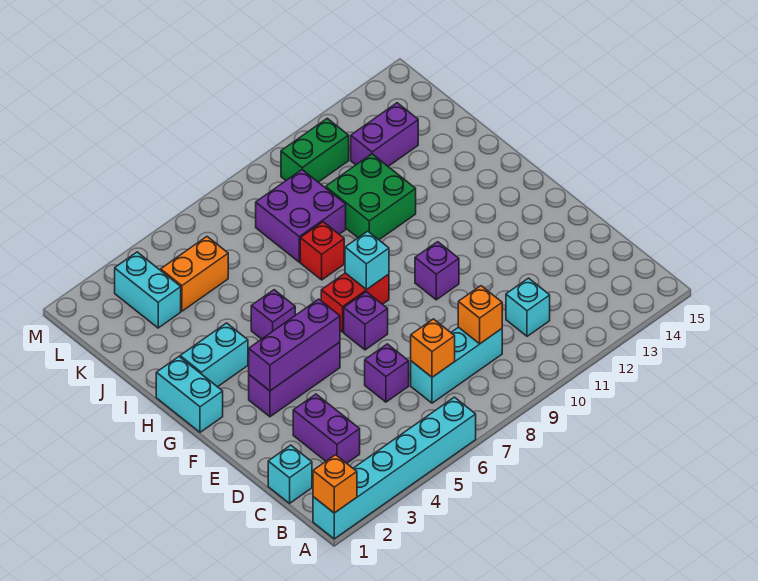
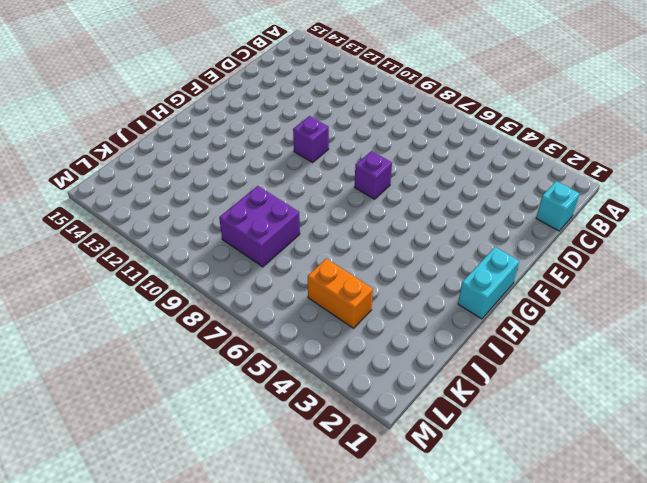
none -> cyan brick A1:A6 level 1
none -> purple brick C3:D3 level 1
none -> cyan brick C7:C9 level 1

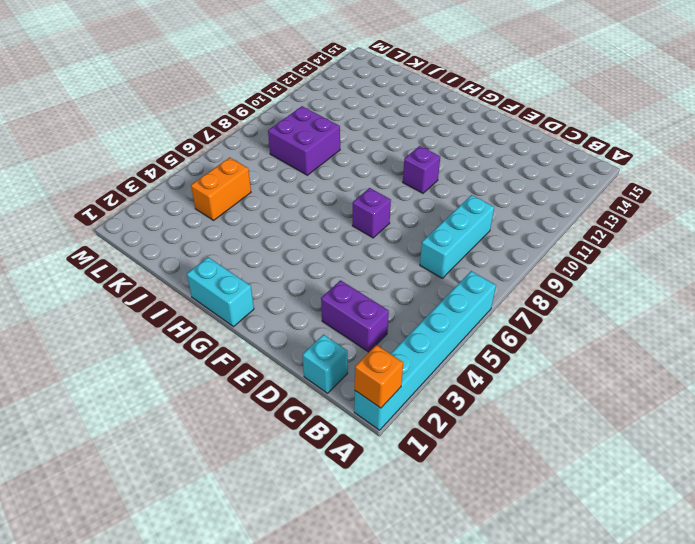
none -> cyan brick C11 level 1
none -> purple brick D6 level 1
none -> purple brick F3:F5 level 1

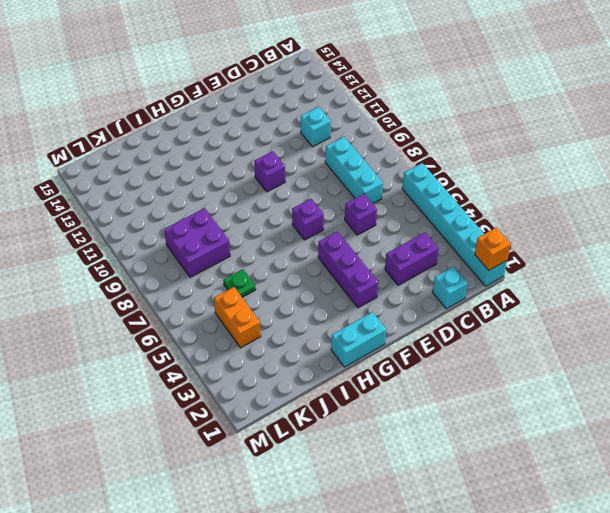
green plate J6 level 1 -> none
none -> red brick G7:G8 level 1
none -> cyan brick H2:H3 level 1
none -> purple brick H5 level 1

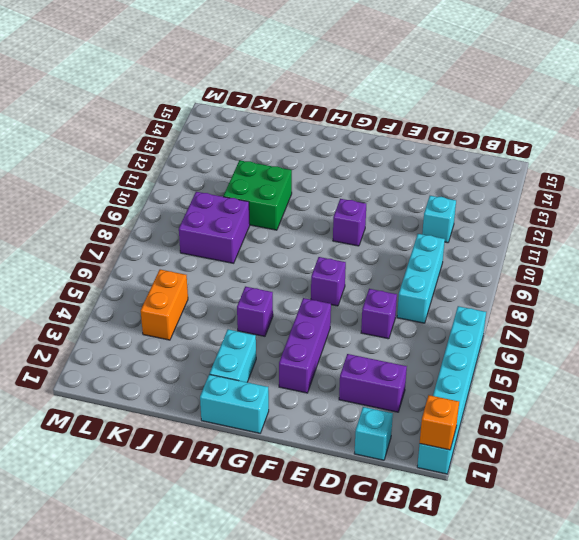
none -> red brick G7:G8 level 1
none -> red brick I8 level 1
none -> cyan brick K3:L3 level 1

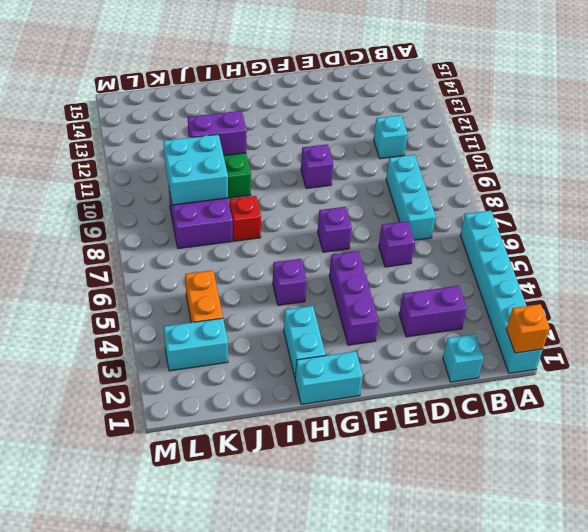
purple brick I11:J11 level 2 -> purple brick K12:K13 level 1
cyan brick J9:K10 level 2 -> none
none -> red brick G7:G8 level 1
none -> green brick L10:L11 level 1
none -> orange brick C7 level 2

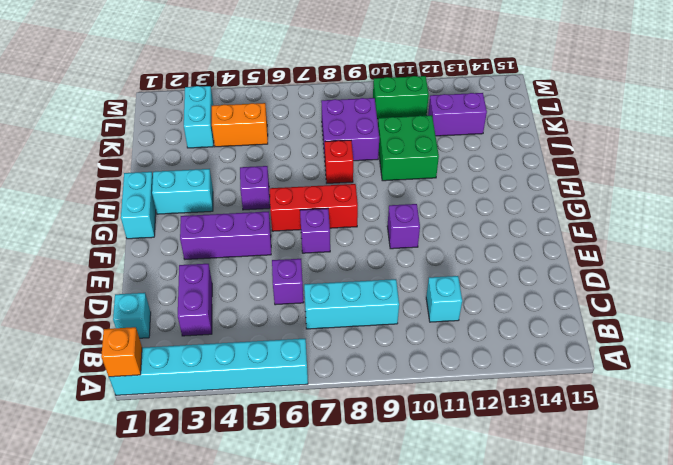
red brick G6:G8 level 1 -> red brick G7:G8 level 1
none -> orange brick C7 level 2
none -> orange brick C9 level 2
none -> purple brick F3:F5 level 2

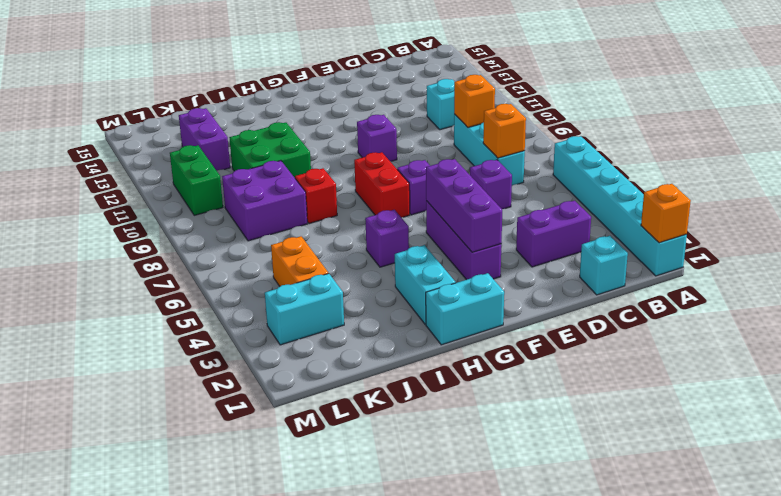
none -> cyan brick G8 level 2

